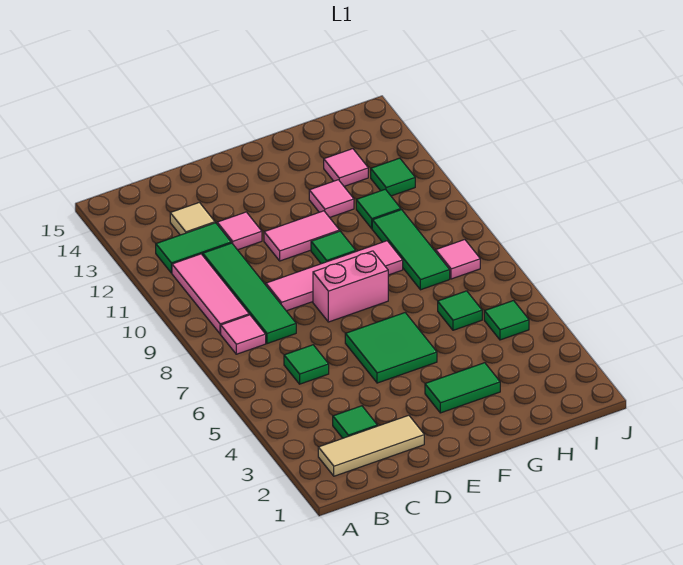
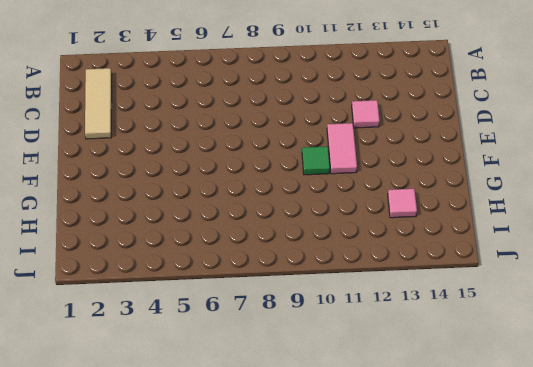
none -> pink tile B8 level 1
none -> pink tile B9:B11 level 1
none -> green tile B12:C12 level 1

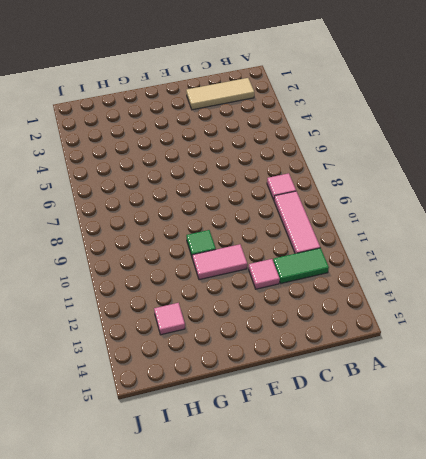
none -> green tile C3 level 1
none -> green tile C6 level 1
none -> green tile C8:C11 level 1

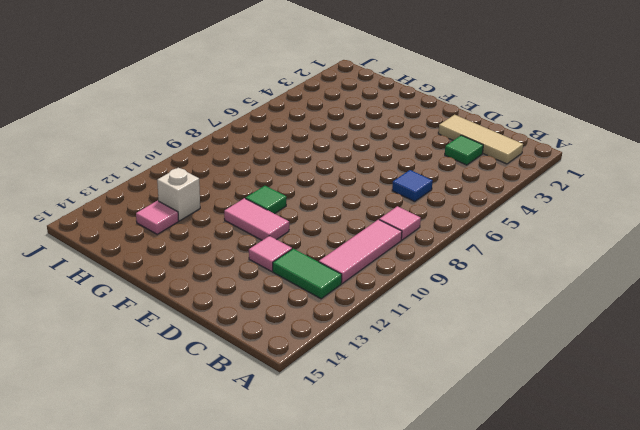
blue tile C6 level 1 -> green tile C6 level 1
white brick H12 level 1 -> none
none -> green tile C8:C11 level 1
none -> tan tile C13 level 1
none -> pink tile D9:G9 level 1

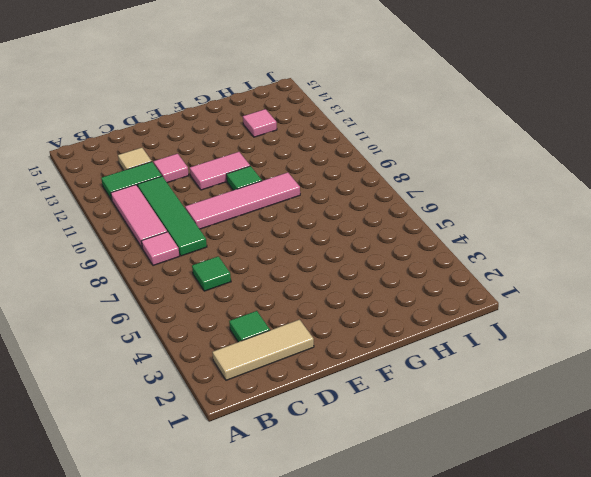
none -> green tile E5:F6 level 1
none -> pink brick E8:F8 level 1
none -> green tile F3:G3 level 1

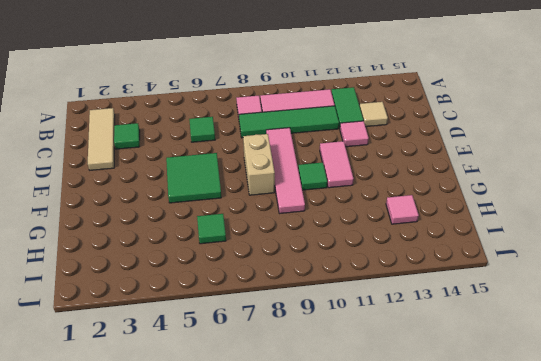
tan brick E8:F8 level 1 -> pink brick E8:F8 level 1
none -> green tile F3:G3 level 1
none -> pink tile G12 level 1
none -> green tile H8:H10 level 1

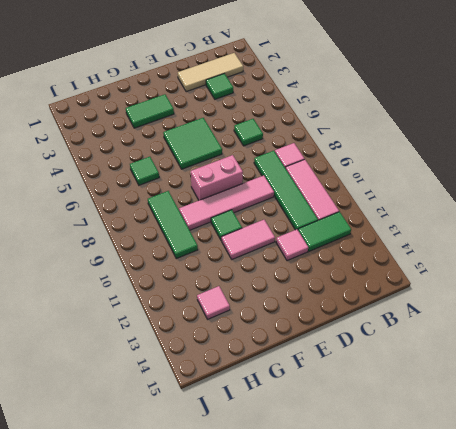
none -> tan tile C13 level 1
none -> pink tile G12 level 1
none -> green tile H11 level 1

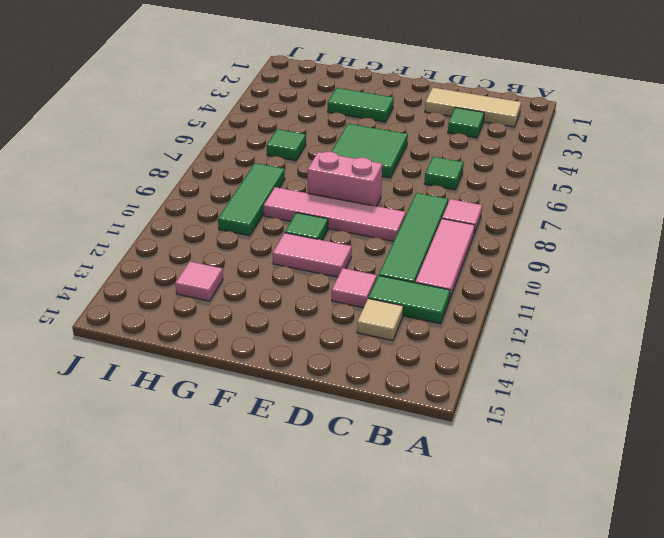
none -> pink tile G12 level 1
none -> green tile H11 level 1
none -> green tile I5 level 1

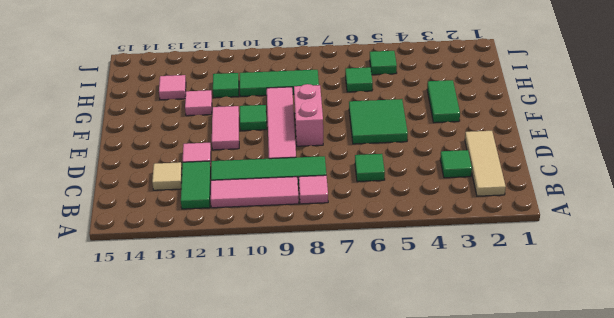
none -> pink tile I8 level 1
none -> green tile I12 level 1

